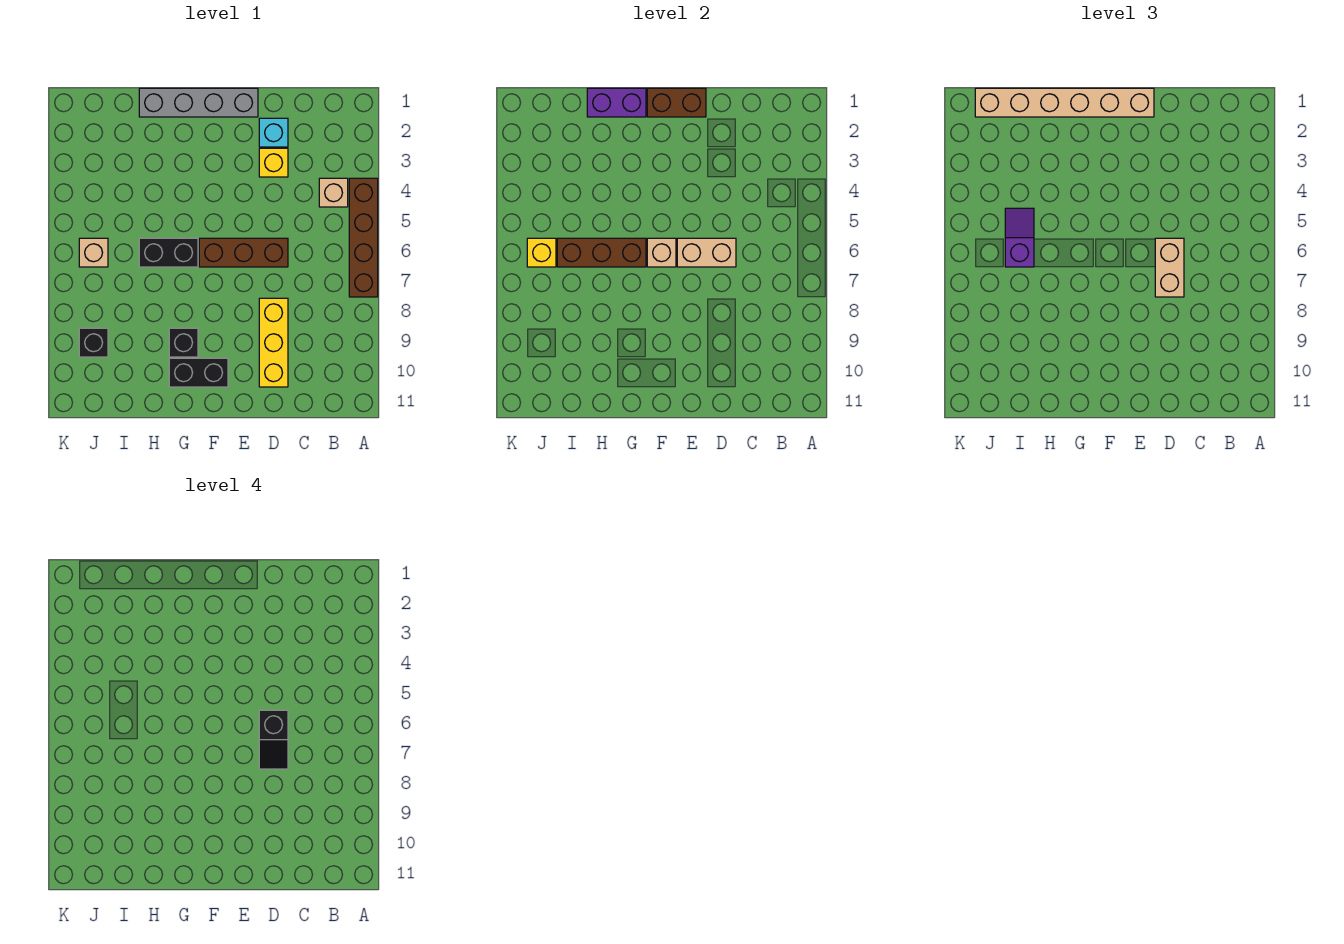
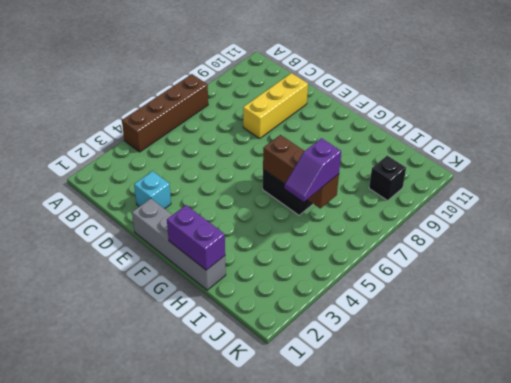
none -> tan brick B4 level 1
none -> yellow brick D3 level 1
none -> brown brick D6:F6 level 1

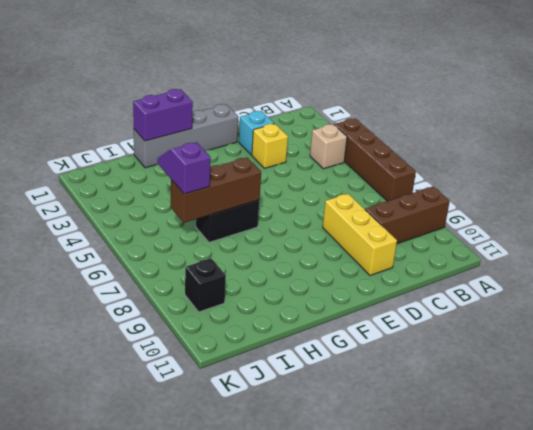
brown brick A9:C9 level 1 -> brown brick D6:F6 level 1
none -> black brick F10:G10 level 1
none -> black brick G9 level 1
none -> tan brick J6 level 1

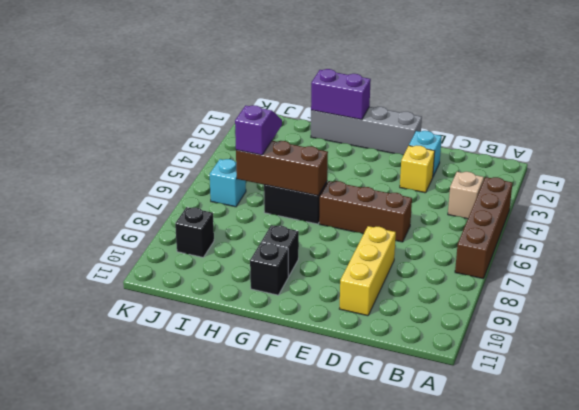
black brick G10 level 1 -> black brick F10:G10 level 1
cyan brick J6 level 1 -> tan brick J6 level 1
none -> tan brick D6:E6 level 2
none -> brown brick E1:F1 level 2
none -> tan brick F6 level 2

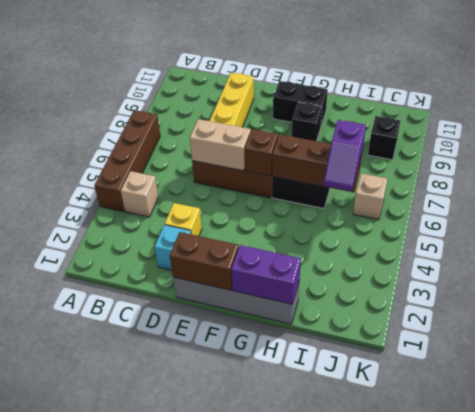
brown brick F6 level 2 -> tan brick F6 level 2
none -> yellow brick J6 level 2
none -> tan brick D6:D7 level 3
none -> tan brick E1:J1 level 3

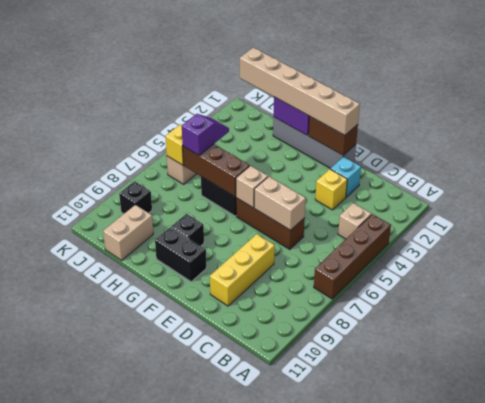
tan brick I10:I11 level 1 -> tan brick D6:D7 level 3
none -> black slope D6:D7 level 4 top 6

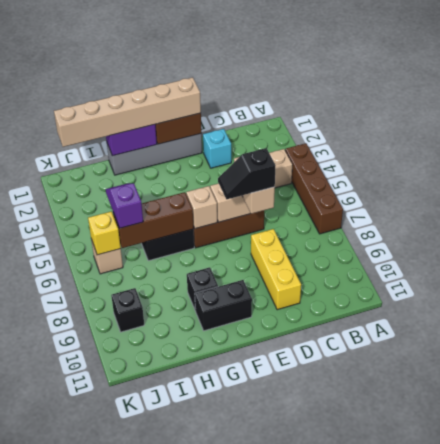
black slope D7:E7 level 4 top D -> black slope D6:D7 level 4 top 6
none -> yellow brick D3 level 1

